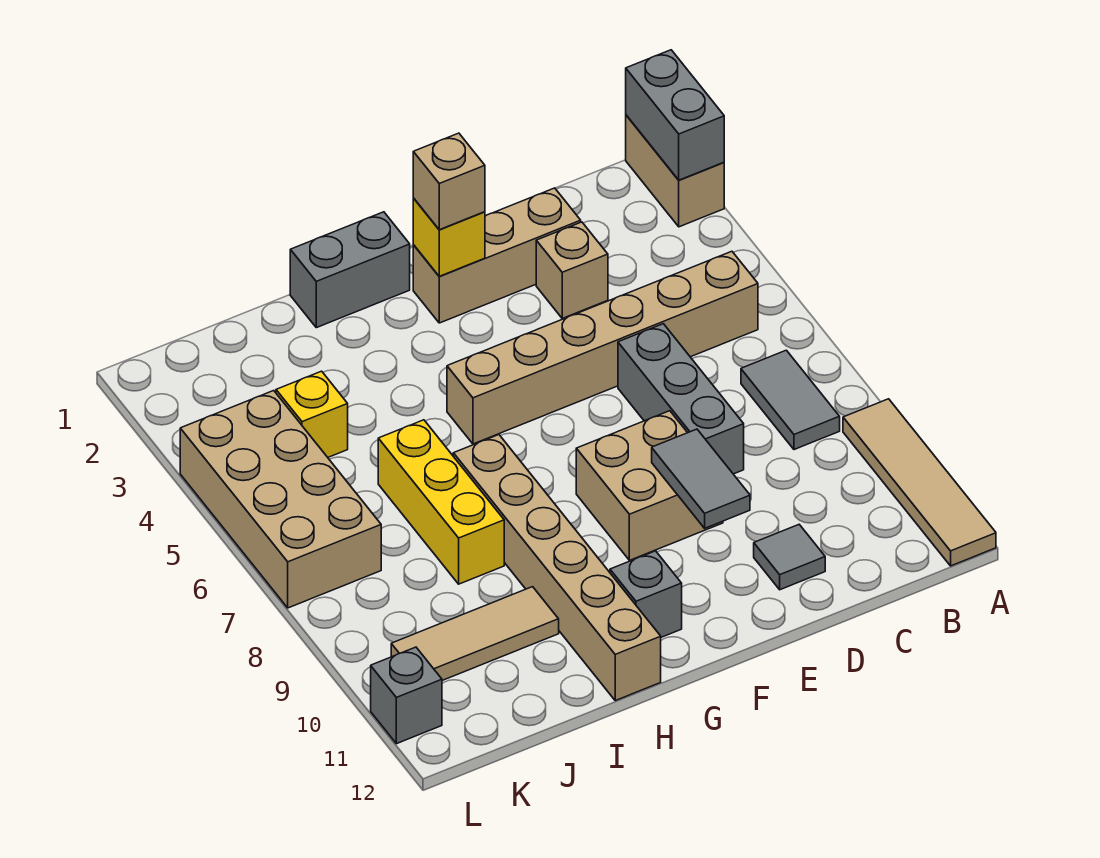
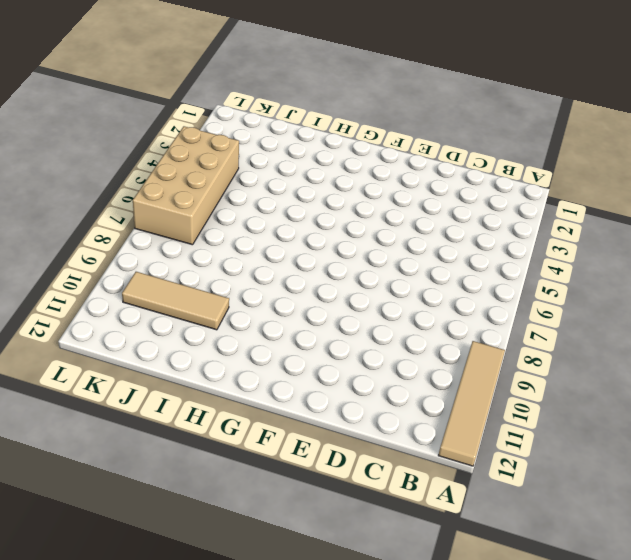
none -> tan brick A1:A2 level 1
none -> tan brick B5:G5 level 1
none -> grey tile B7:B8 level 1

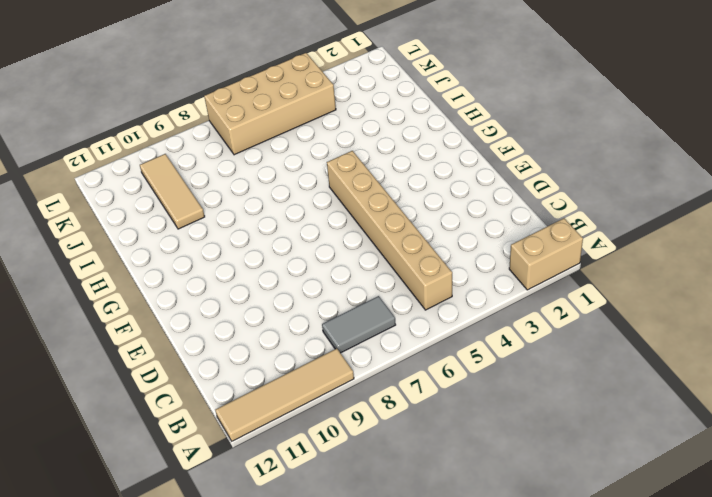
none -> tan brick D2:F2 level 1
none -> tan brick D3 level 1
none -> grey brick D6:D8 level 1

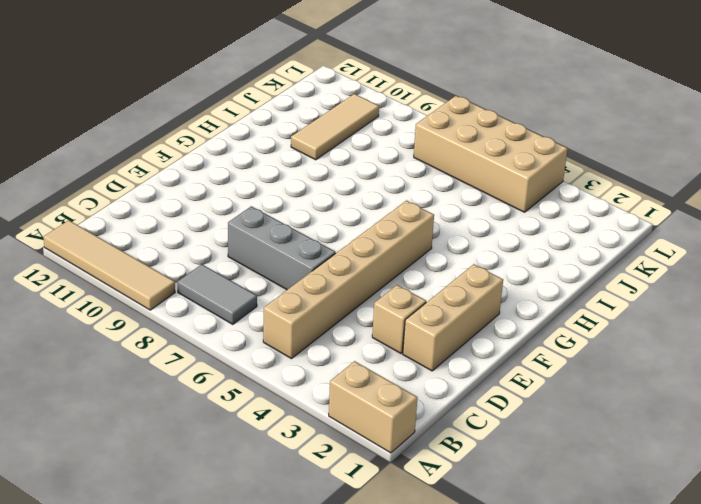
none -> grey tile D11 level 1
none -> tan brick E8:F9 level 1
none -> grey brick G1:H1 level 1

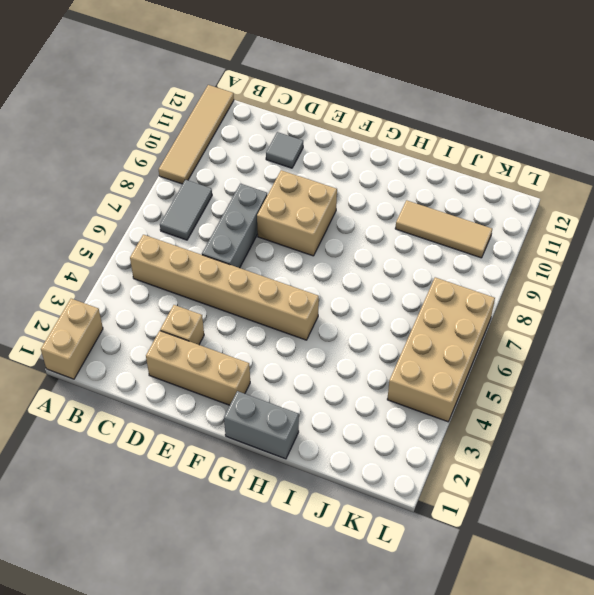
none -> grey brick G11 level 1
none -> tan brick H7:H12 level 1
none -> yellow brick I6:I8 level 1

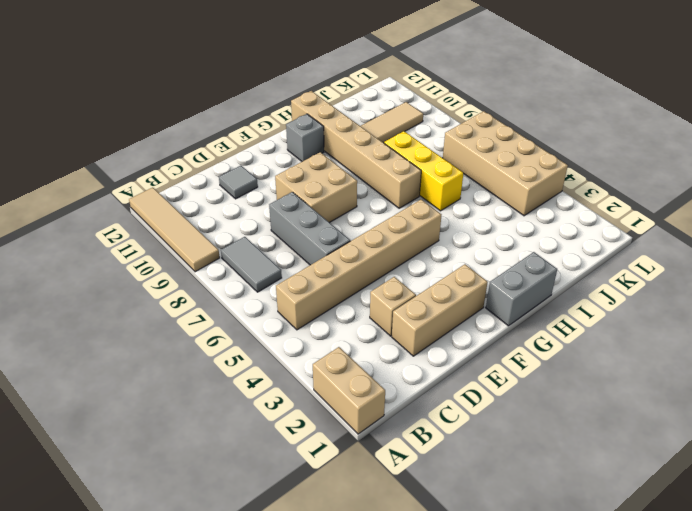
none -> yellow brick J4 level 1
none -> grey brick L11 level 1
none -> grey brick A1:A2 level 2

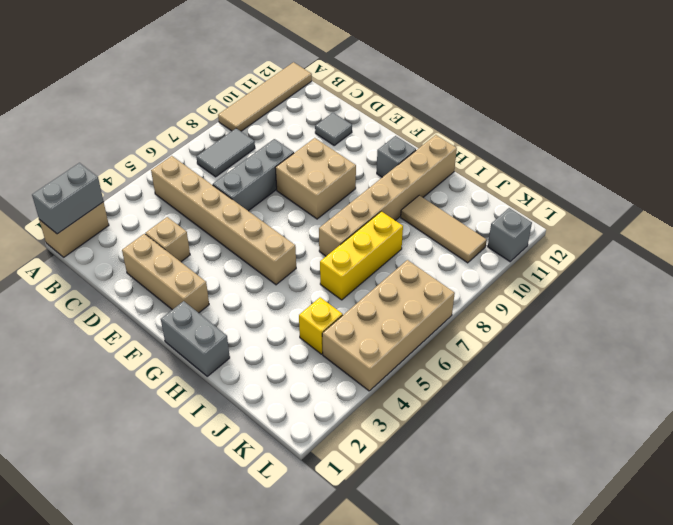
none -> grey tile E9:E10 level 2
none -> yellow brick F2 level 2
none -> tan brick F2 level 3

